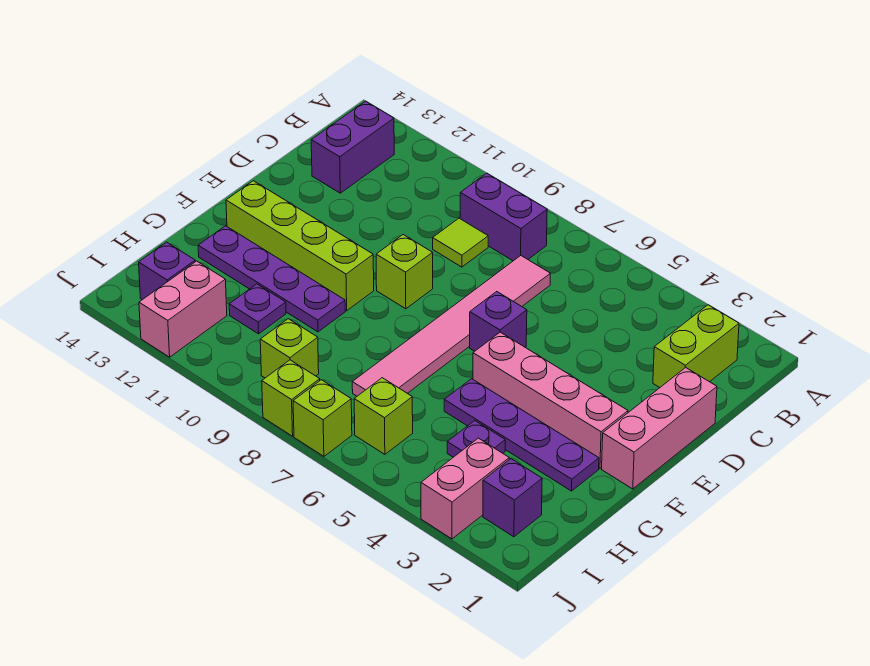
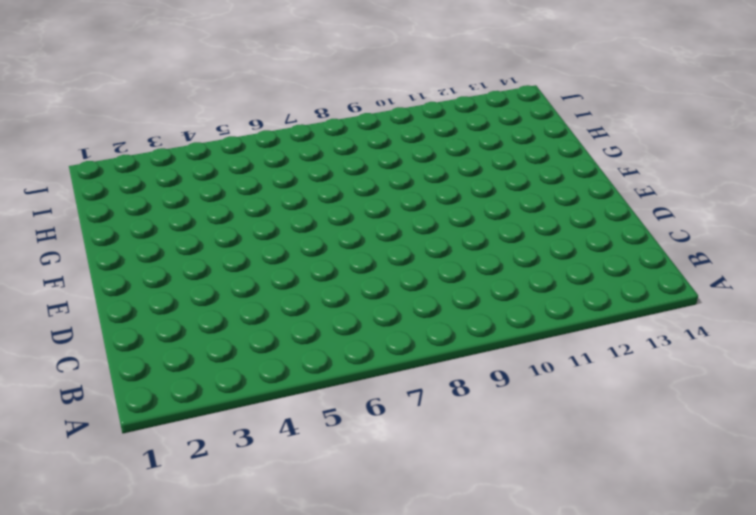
none -> lime brick B2:C2 level 1
none -> purple brick B8:B9 level 1
none -> purple brick B13:C13 level 1

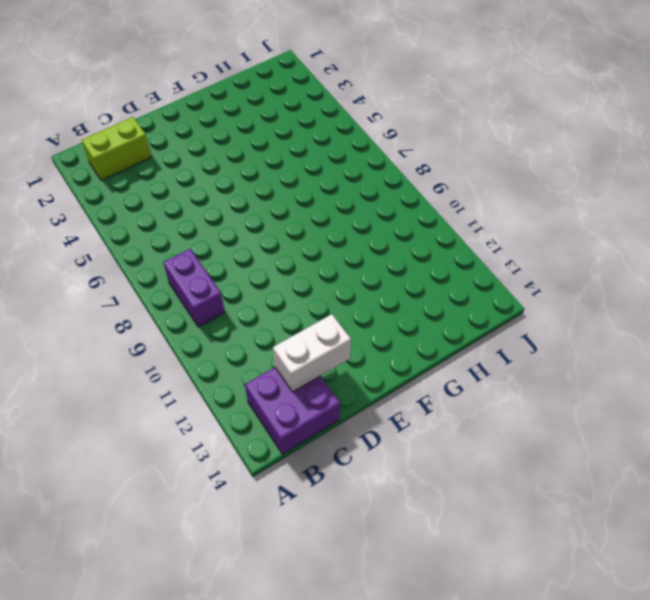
purple brick B13:C14 level 1 -> purple brick B13:C13 level 1
white brick C13:D13 level 2 -> none
none -> pink tile C7:H7 level 1
none -> lime tile C9 level 1
none -> pink brick D1:F1 level 1

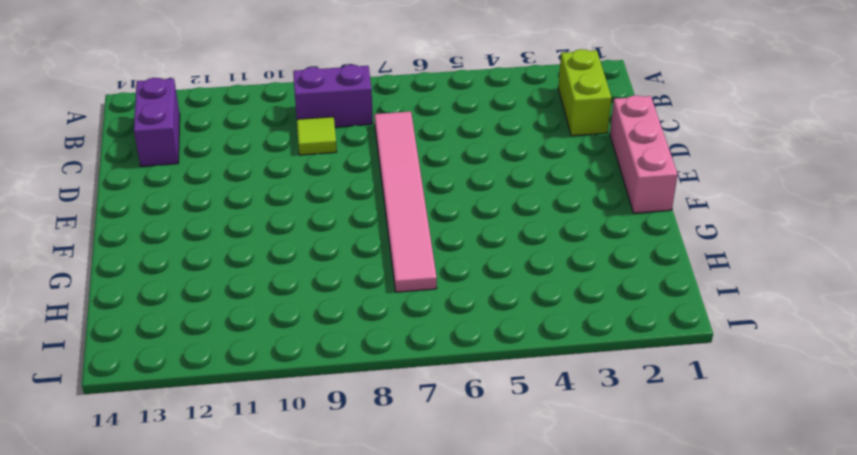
none -> purple brick E6 level 1
none -> lime brick E9 level 1
none -> pink brick F2:F5 level 1

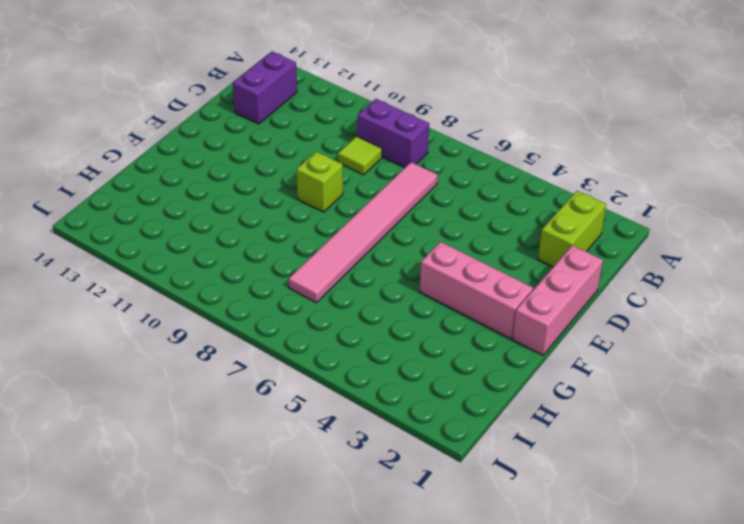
pink brick F2:F4 level 1 -> pink brick F2:F5 level 1
none -> purple brick E6 level 1
none -> lime brick F10:F13 level 1
none -> purple plate G2:G5 level 1

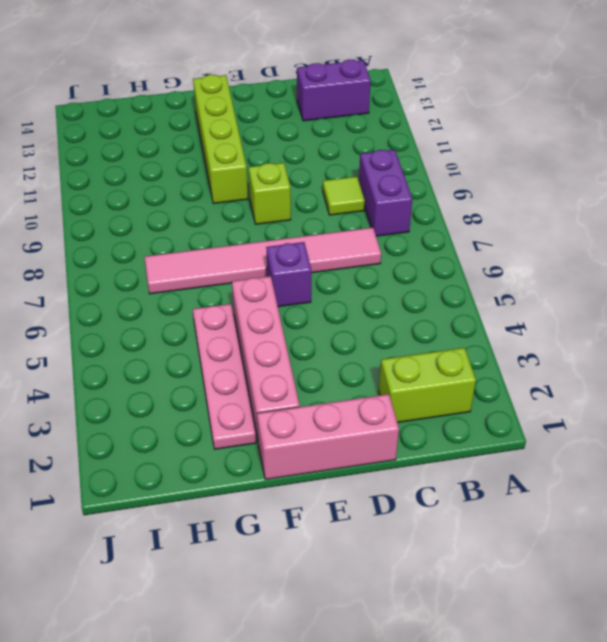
pink plate G2:G5 level 1 -> purple plate G2:G5 level 1
none -> purple plate G10:G13 level 1
none -> purple plate H4 level 1
none -> purple plate H11 level 1

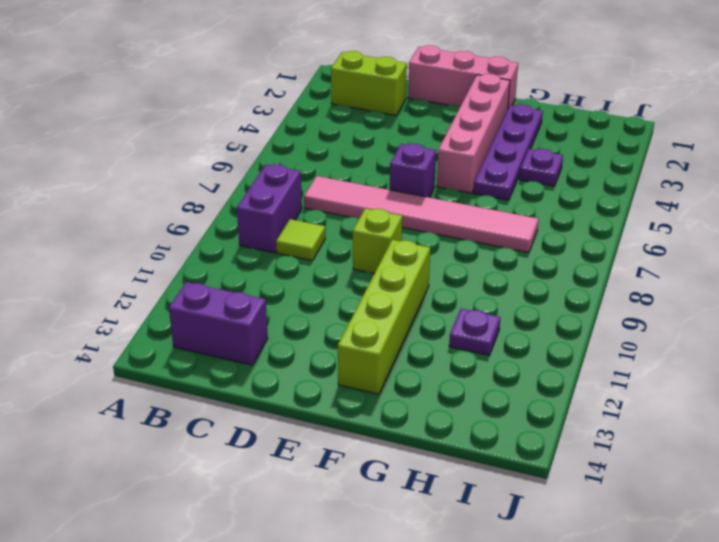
none -> purple plate G10:G13 level 1
none -> purple brick I2 level 1
none -> pink brick I3:J3 level 1

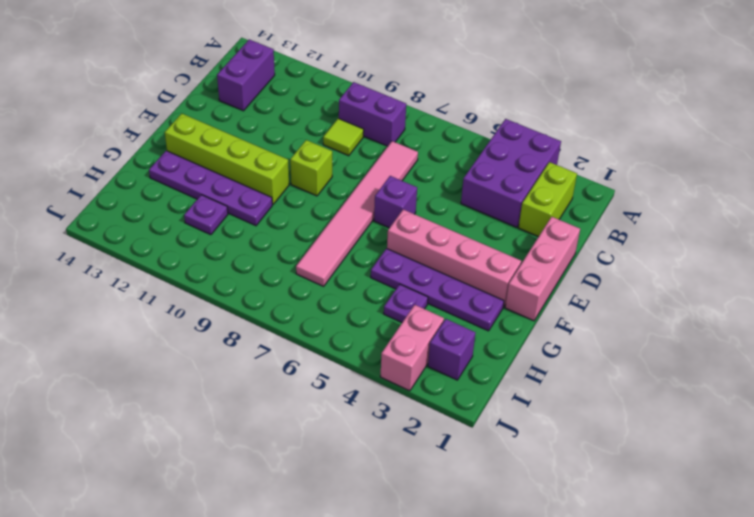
purple brick A3:C4 level 1 -> none
none -> lime brick I6 level 1
none -> lime brick I9 level 1
none -> pink brick I12:J12 level 1

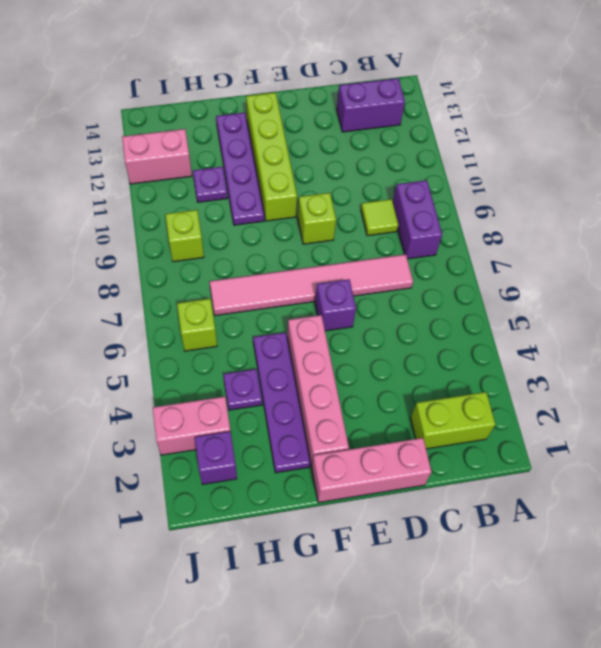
none -> purple brick I13 level 1
none -> lime brick J7 level 1
none -> lime brick J8 level 1

